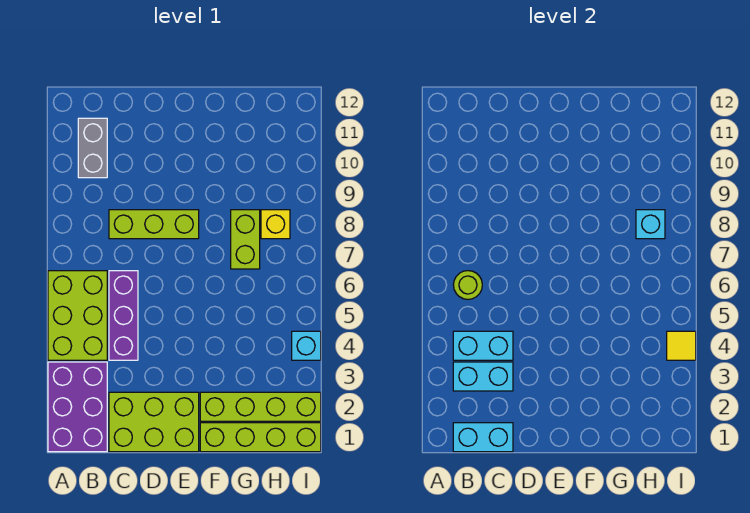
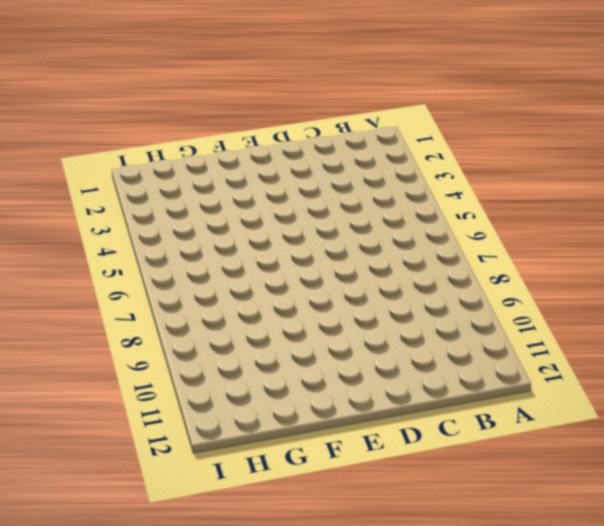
none -> purple brick A1:B3 level 1
none -> lime brick A4:B6 level 1
none -> grey brick B10:B11 level 1

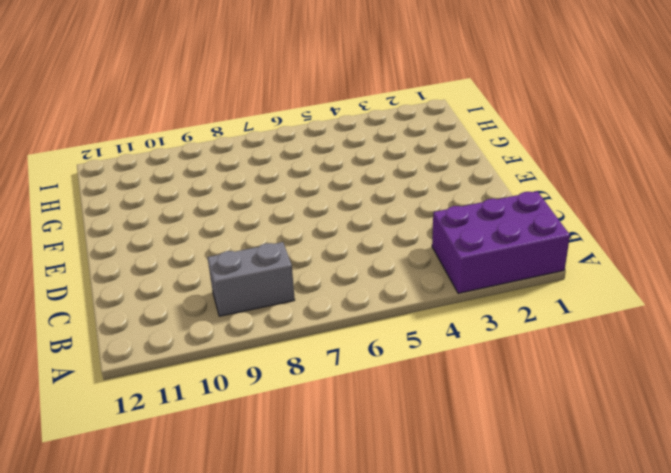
grey brick B8:B9 level 1 -> grey brick B10:B11 level 1
none -> lime brick A4:B6 level 1
none -> lime brick C1:E2 level 1
none -> purple brick C4:C6 level 1

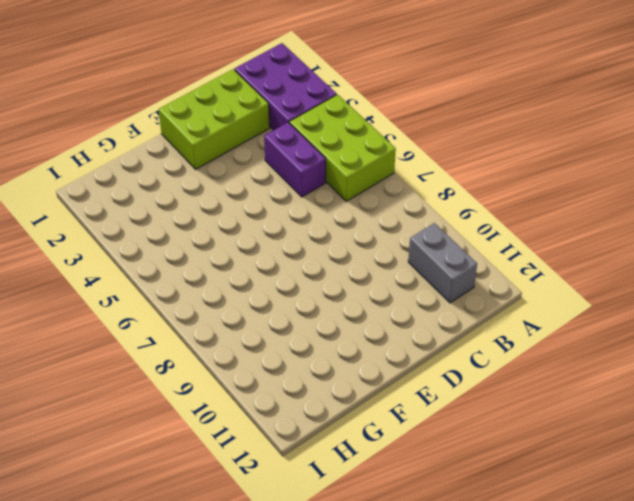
purple brick C4:C5 level 1 -> purple brick C4:C6 level 1
none -> lime brick C8:E8 level 1
none -> lime brick F1:I1 level 1
none -> lime brick F2:I2 level 1

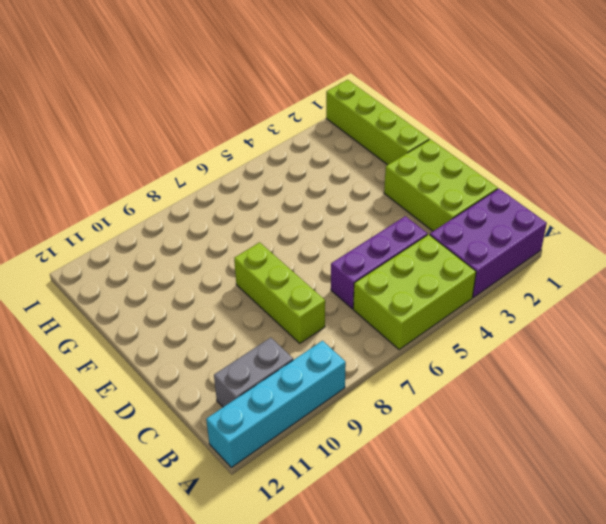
cyan brick A9:A12 level 1 -> none
none -> lime brick F2:I2 level 1
none -> lime brick G7:G8 level 1
none -> yellow brick H8 level 1

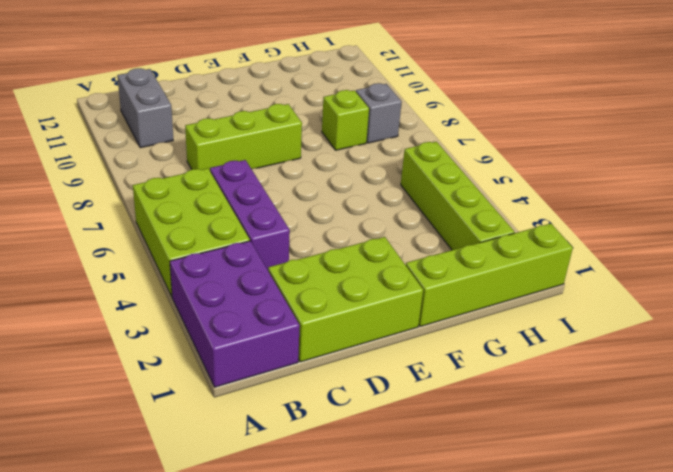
lime brick G8 level 1 -> lime brick G7:G8 level 1
lime brick H2:H5 level 1 -> lime brick F2:I2 level 1
grey brick H8 level 1 -> yellow brick H8 level 1
none -> cyan brick I4 level 1
none -> cyan brick B1:C1 level 2
none -> cyan brick B3:C3 level 2

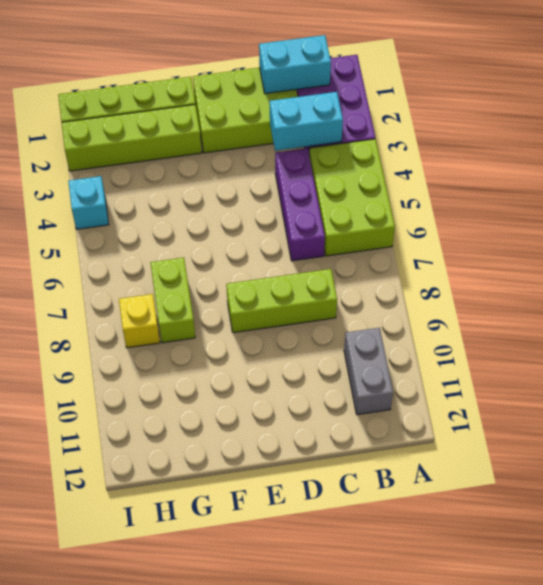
none -> cyan brick B4:C4 level 2
none -> lime round brick B6 level 2
none -> cyan brick H8 level 2

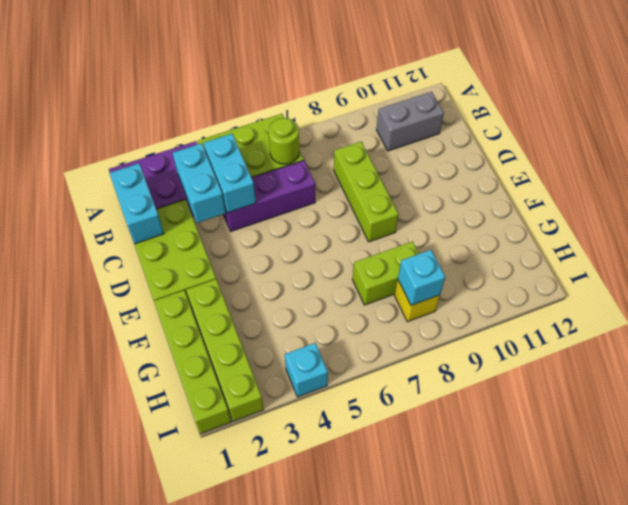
none -> yellow tile I4 level 2

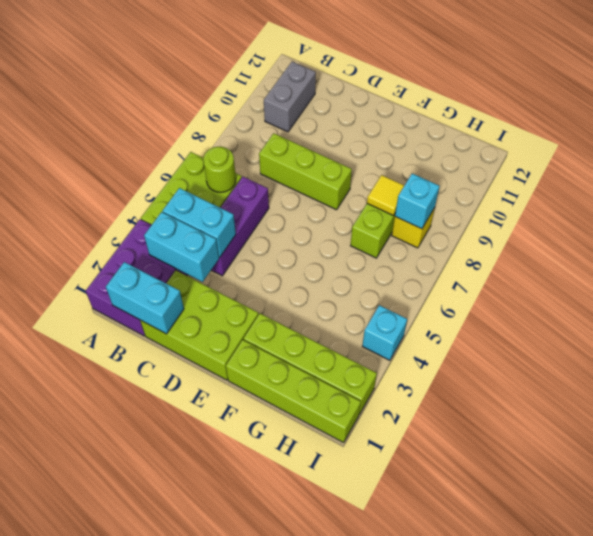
yellow tile G8 level 2 -> yellow tile I4 level 2

